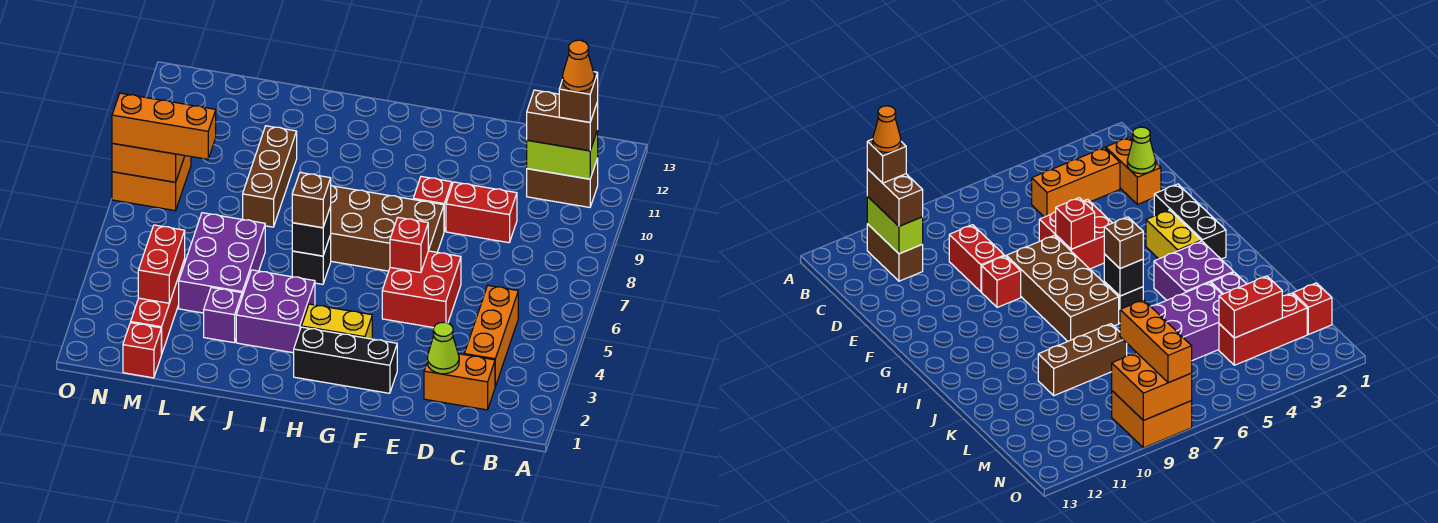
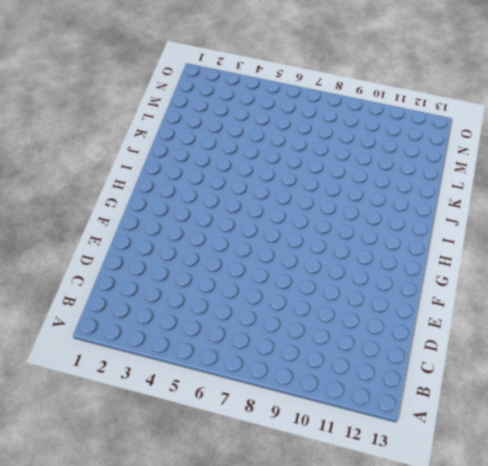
none -> brown brick B11:C11 level 1
none -> orange brick C2:D2 level 1
none -> orange brick C3:C5 level 1

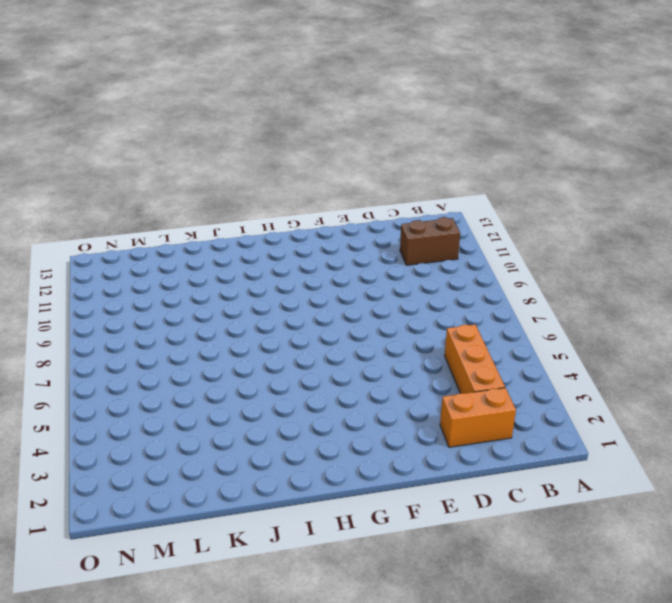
none -> red brick D9:E9 level 1
none -> red brick E5:F6 level 1
none -> black brick F2:H2 level 1

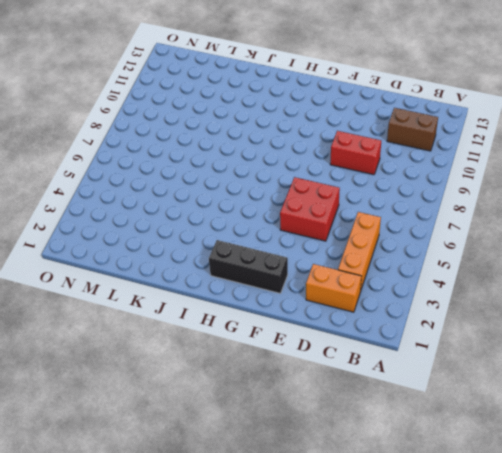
none -> brown brick F7:I8 level 1
none -> red brick F9 level 1
none -> yellow brick G3:H3 level 1

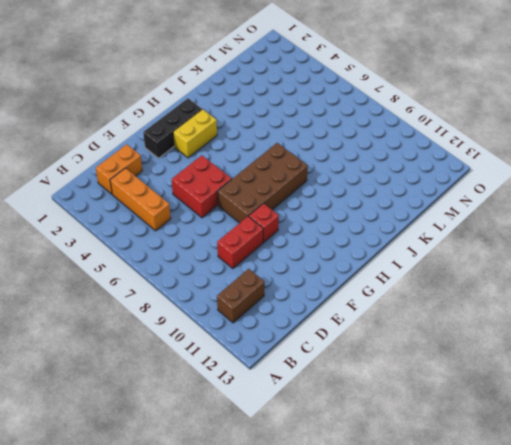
none -> purple brick I3:J4 level 1
none -> black brick I6 level 1
none -> purple brick K3 level 1

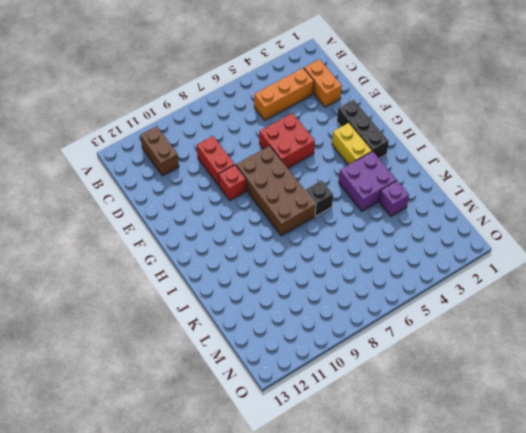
none -> purple brick K4:L6 level 1
none -> brown brick K8:K10 level 1
none -> red brick M1 level 1

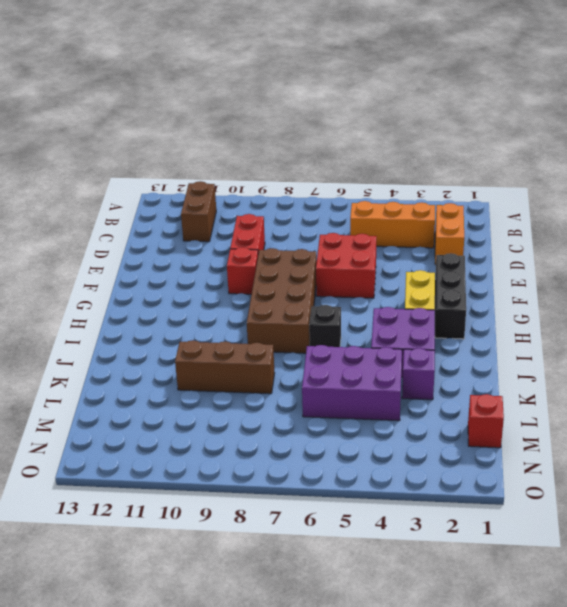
none -> red brick M2:M4 level 1
none -> orange brick N8:O9 level 1
none -> lime brick B11:C11 level 2

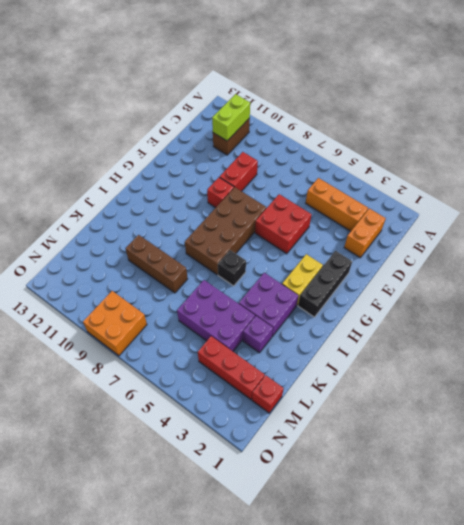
none -> lime cone D2 level 2
none -> red brick F6 level 2
none -> black brick I6 level 2

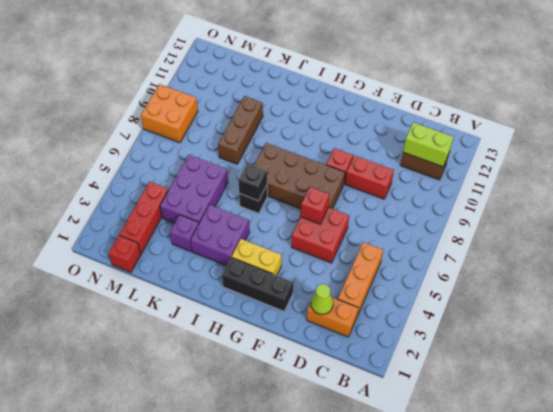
none -> red brick M3:M4 level 2
none -> orange brick N8:O9 level 2
none -> brown brick B11:C11 level 3

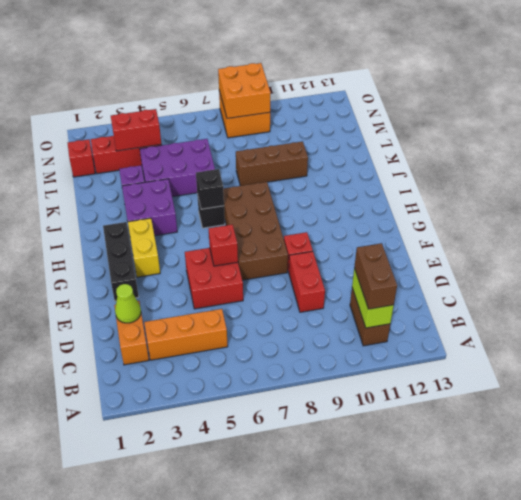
none -> brown brick I6 level 3
none -> orange brick M8:O8 level 3
none -> brown brick B11 level 4

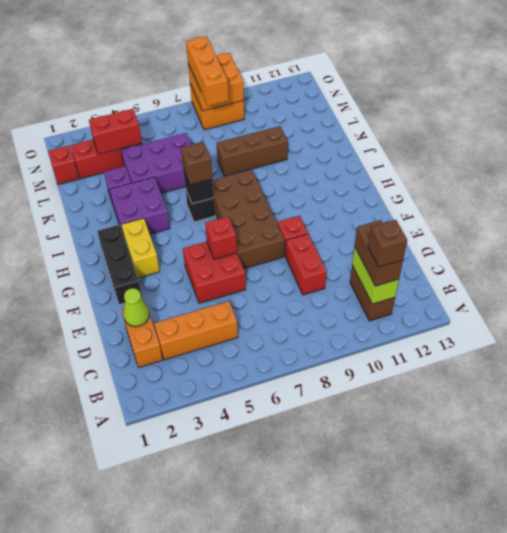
none -> orange cone B11 level 5

